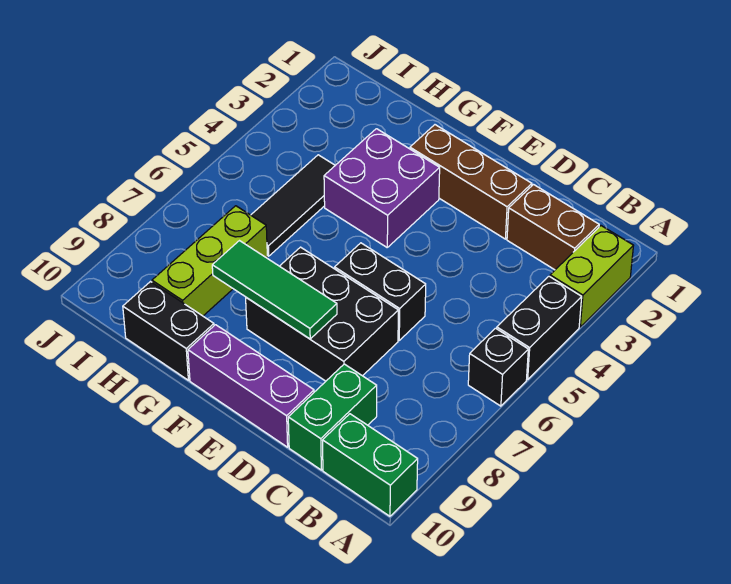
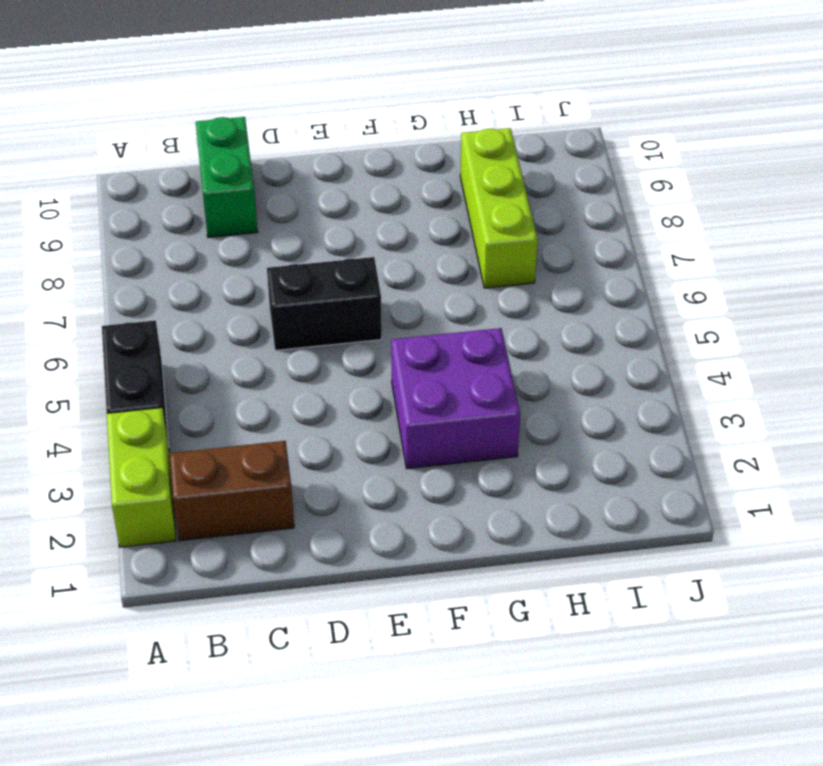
none -> black brick A6 level 1
none -> green brick A10:B10 level 1
none -> brown brick D2:F2 level 1

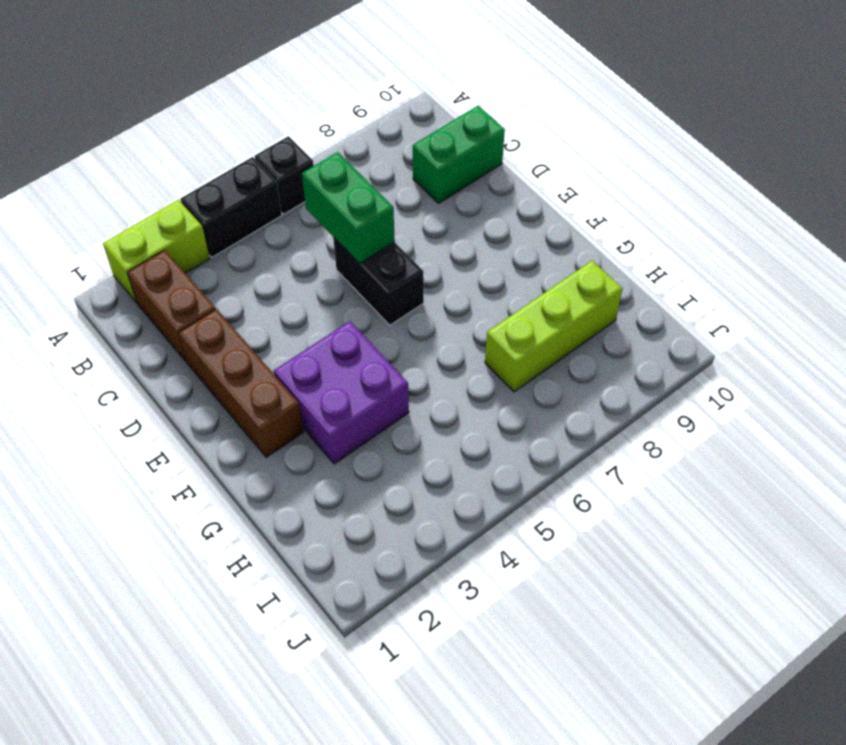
green brick C6:D6 level 2 -> green brick A10:B10 level 1
none -> black brick D7:F8 level 1
none -> purple brick D10:F10 level 1
none -> black brick G10:H10 level 1

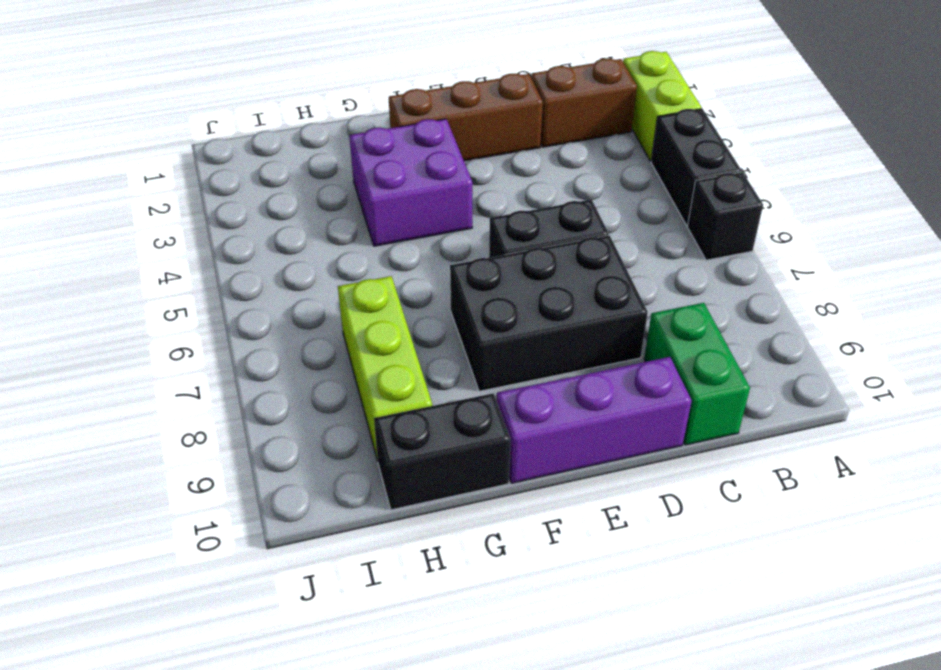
none -> green brick A10:B10 level 1
none -> black tile H4:H6 level 1
none -> green tile E8:G8 level 2

